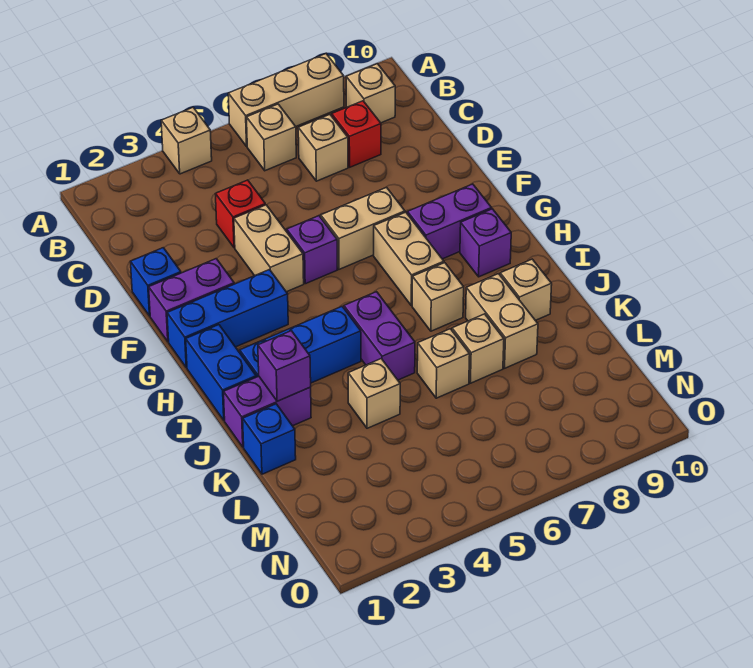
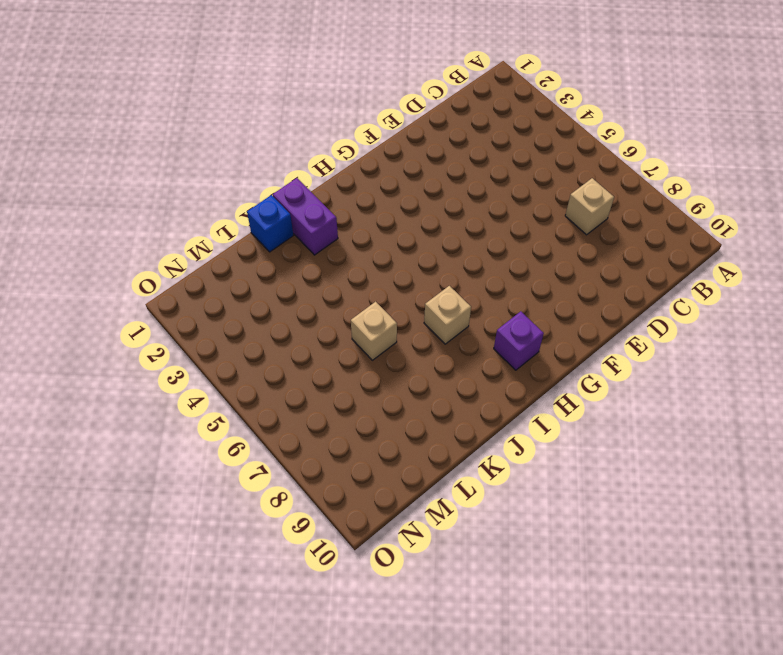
none -> tan brick A4 level 1
none -> tan brick A6:A8 level 1
none -> tan brick B6 level 1

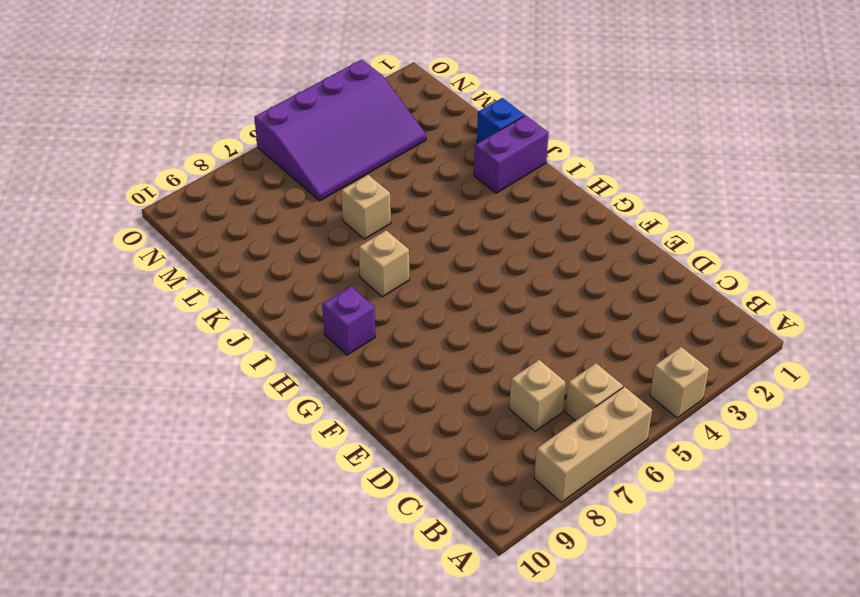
purple slope M3:O6 level 1 top O -> none
none -> tan brick B9 level 1
none -> red brick C8 level 1
none -> red brick D4 level 1

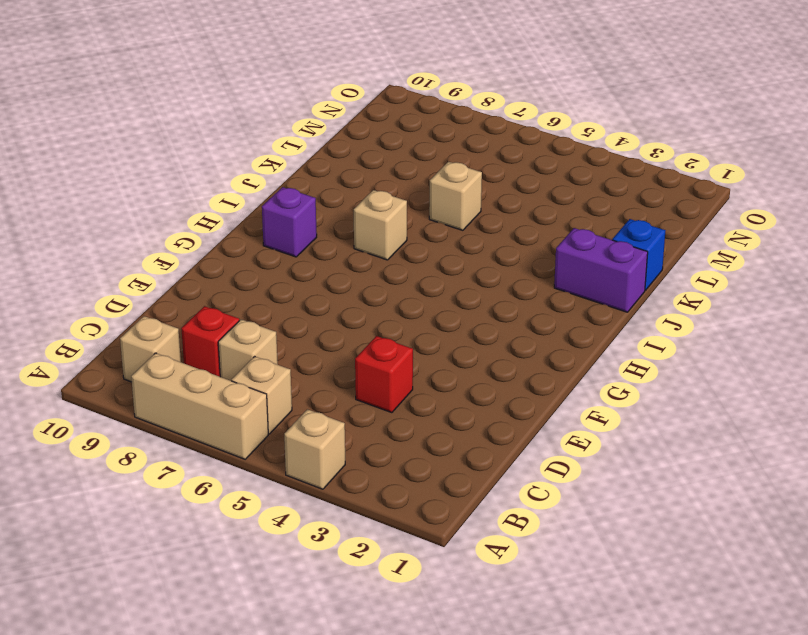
none -> blue brick E1 level 1
none -> tan brick E4:F4 level 1
none -> purple brick F1:F2 level 1

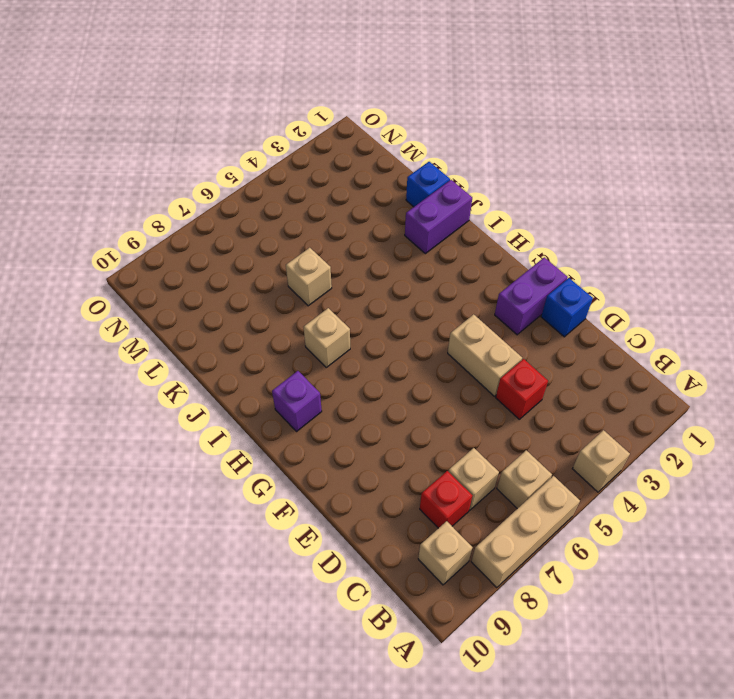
none -> purple brick F5 level 1
none -> tan brick F6:F7 level 1
none -> blue brick G1:G3 level 1

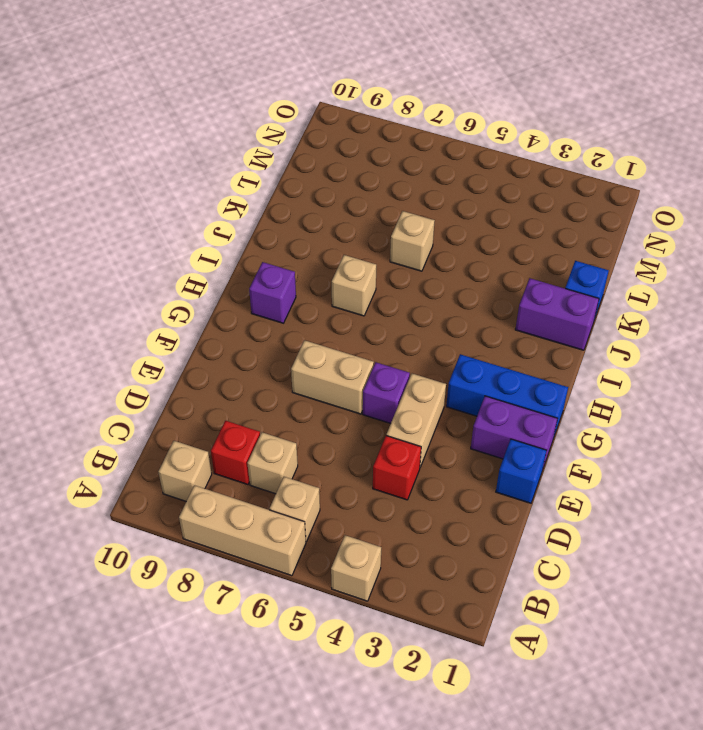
none -> tan brick G7:H7 level 1
none -> purple brick G8:G9 level 1
none -> blue brick H1:I1 level 1

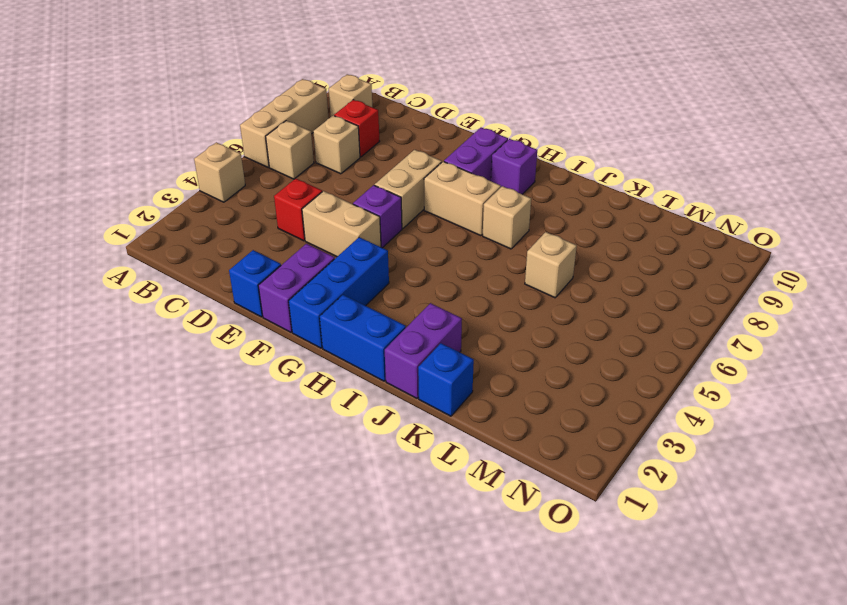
none -> blue brick I2:I4 level 1
none -> purple brick I5:J5 level 1
none -> tan brick J8:K8 level 1

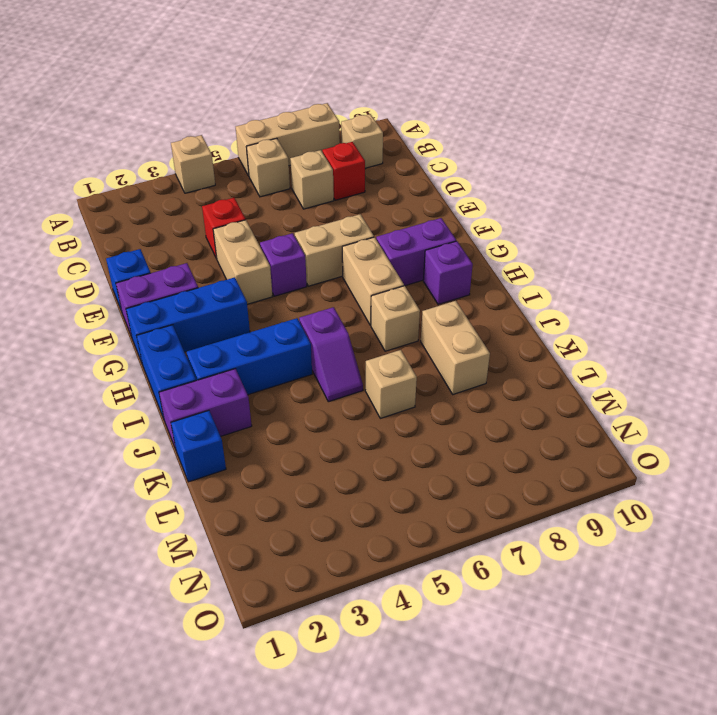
purple slope I5:J5 level 1 top I -> purple brick I5:J5 level 1
none -> tan brick J9 level 1
none -> tan brick K4 level 1
none -> tan brick K7 level 1

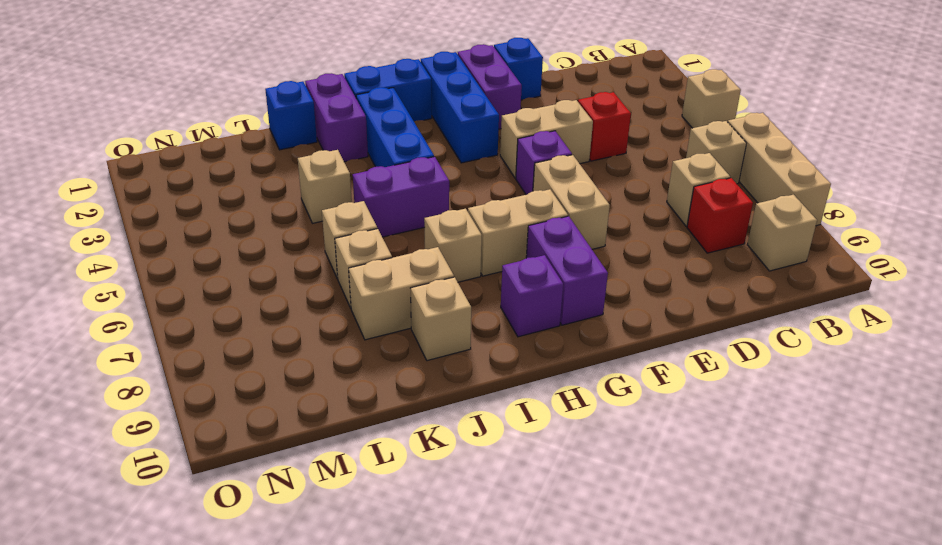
none -> purple brick J2 level 2

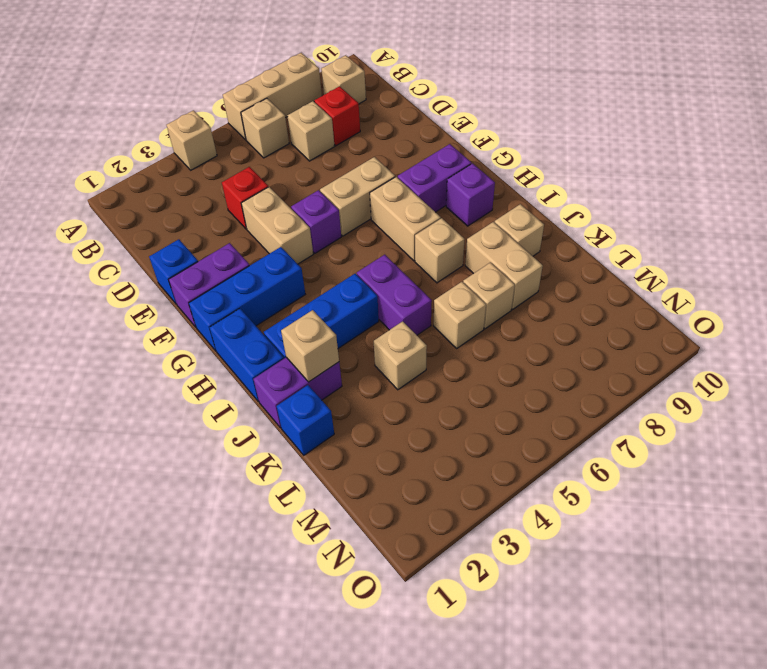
tan brick J2 level 2 -> purple brick J2 level 2

